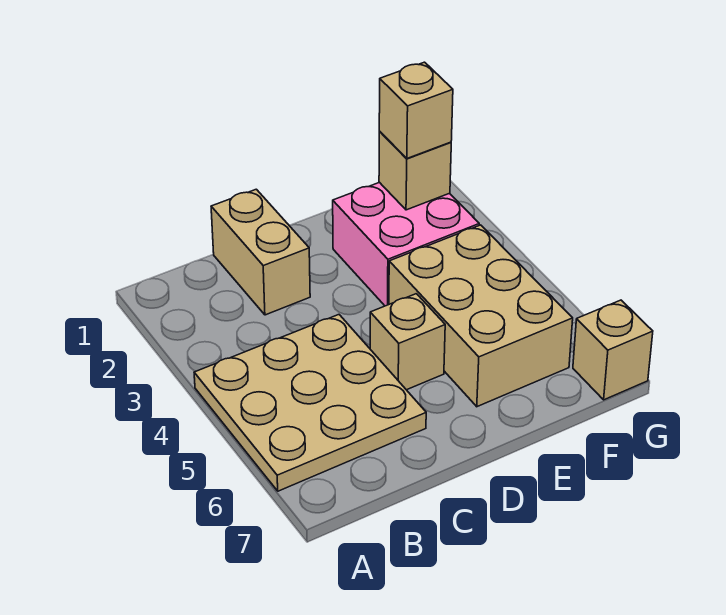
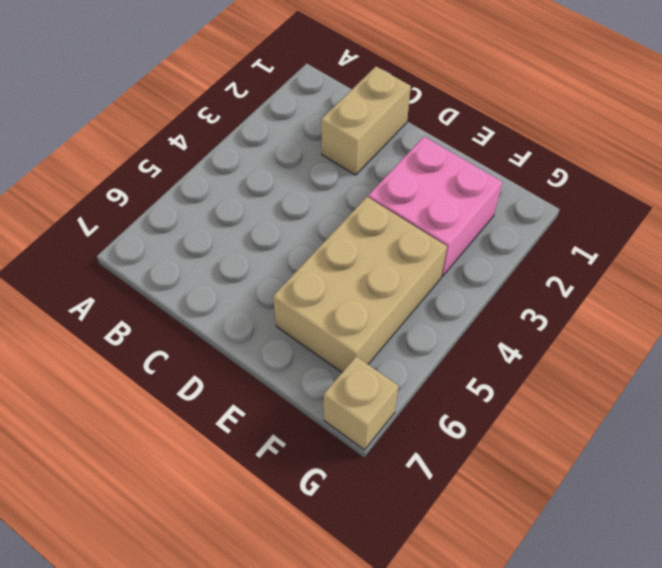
none -> tan plate A4:C6 level 1
none -> tan brick D5 level 1

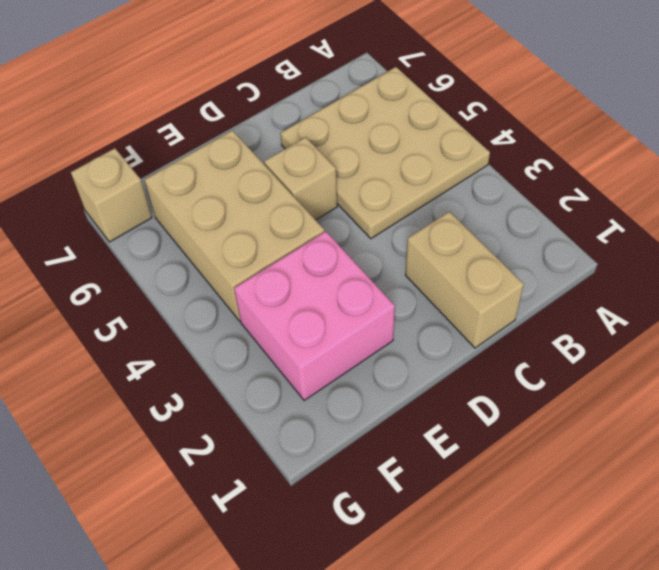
none -> tan brick F2 level 2
none -> tan brick F2 level 3

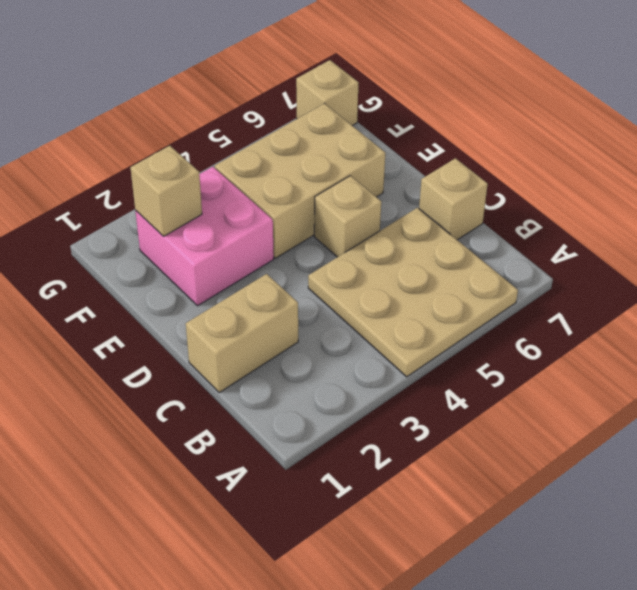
tan brick C7 level 1 -> tan brick F2 level 3

